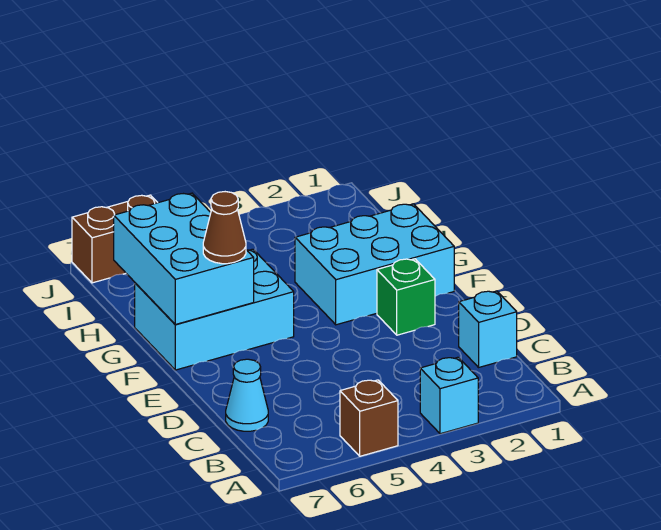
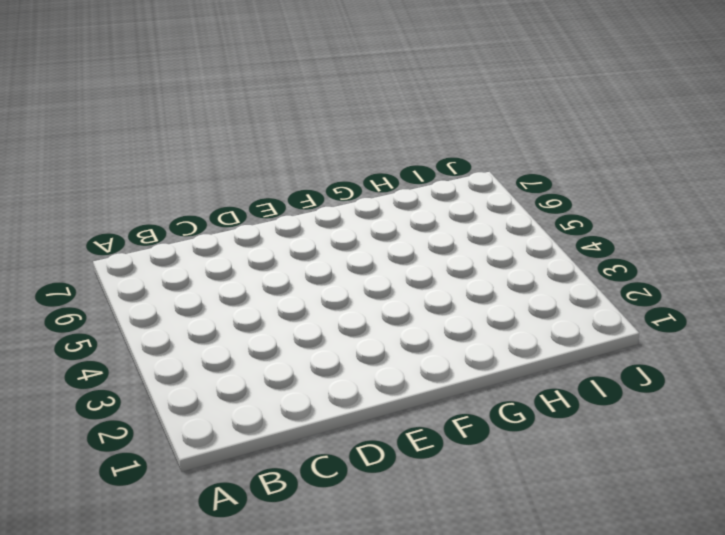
none -> cyan brick A3 level 1
none -> brown brick A5 level 1

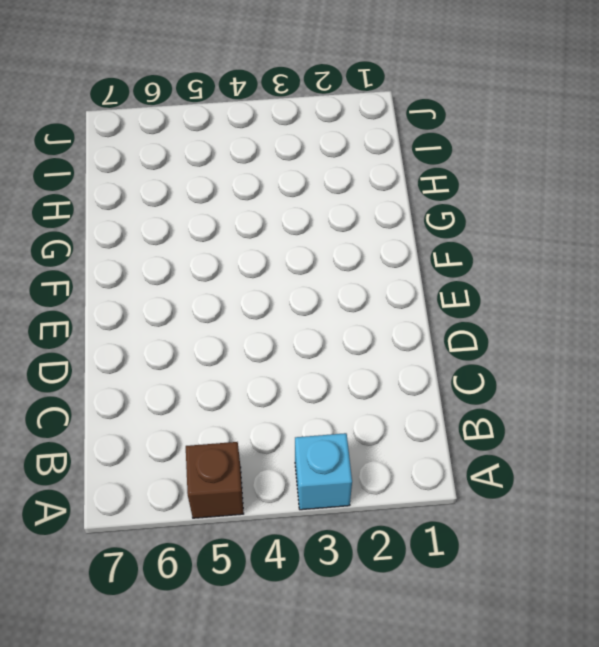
none -> cyan brick C1 level 1
none -> cyan cone C7 level 1

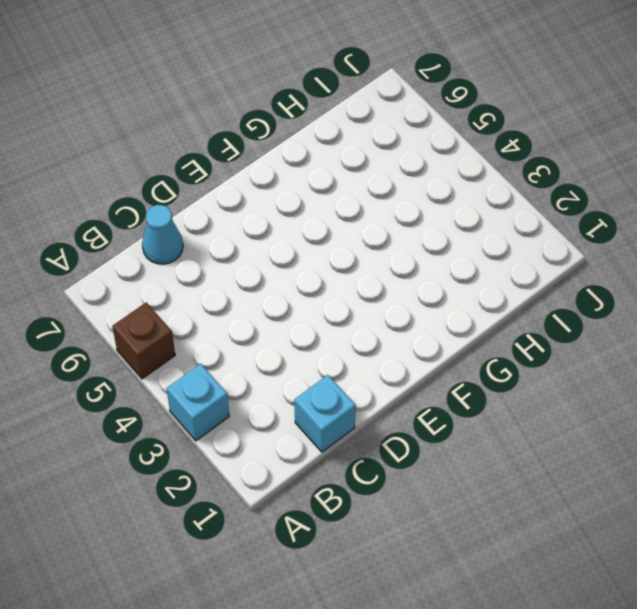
none -> green brick E2 level 1
none -> cyan brick F1:G3 level 1

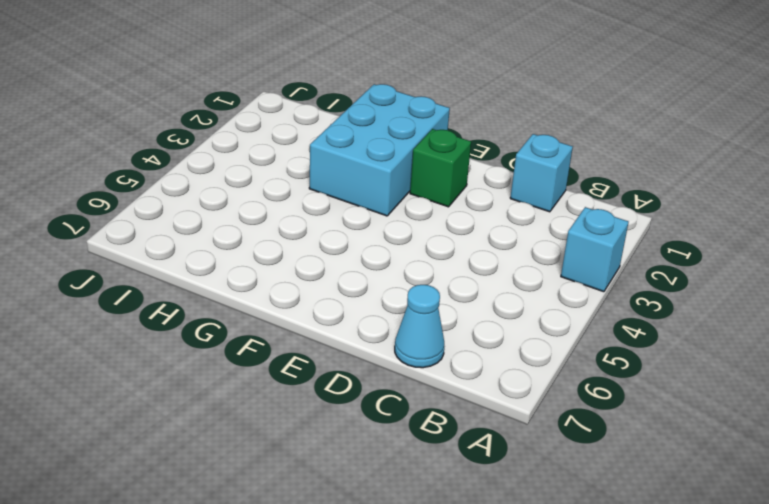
none -> brown brick A5 level 1
none -> cyan brick F5:G7 level 1

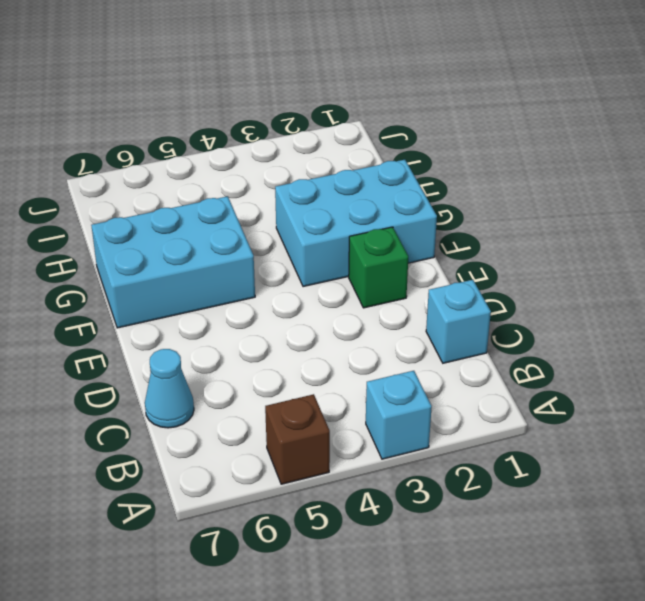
none -> brown brick J6:J7 level 1
none -> cyan brick F6:H7 level 2

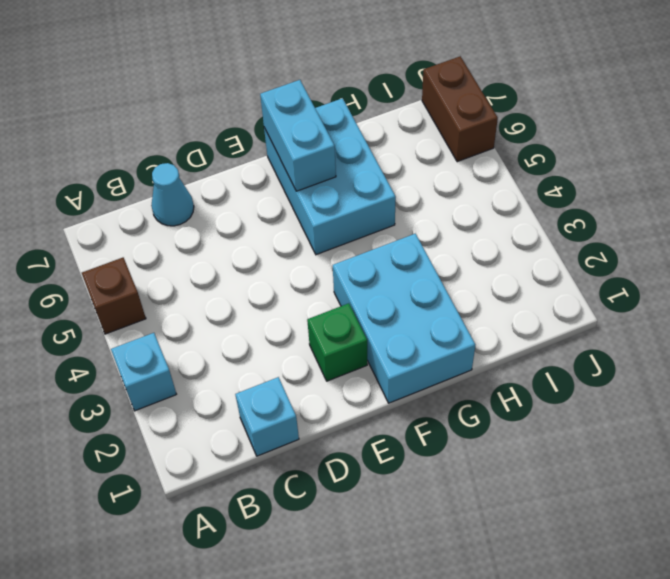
cyan brick F6:F7 level 2 -> cyan brick F6:H7 level 2
none -> brown cone F6 level 3

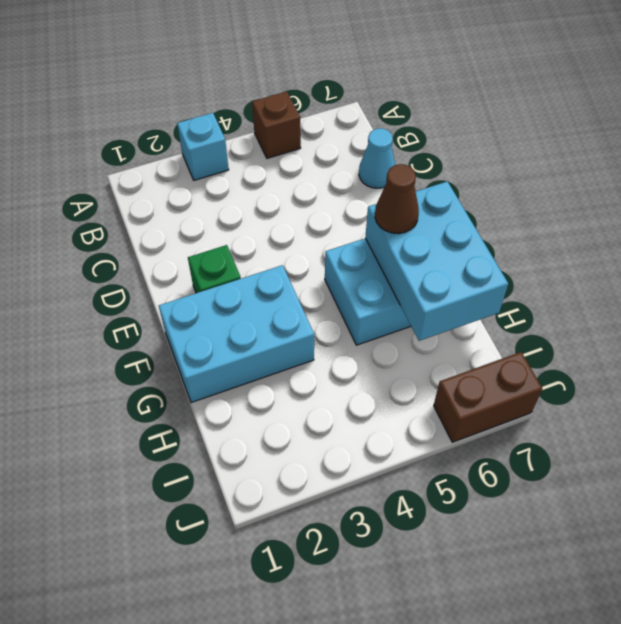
none -> cyan brick C1 level 1

